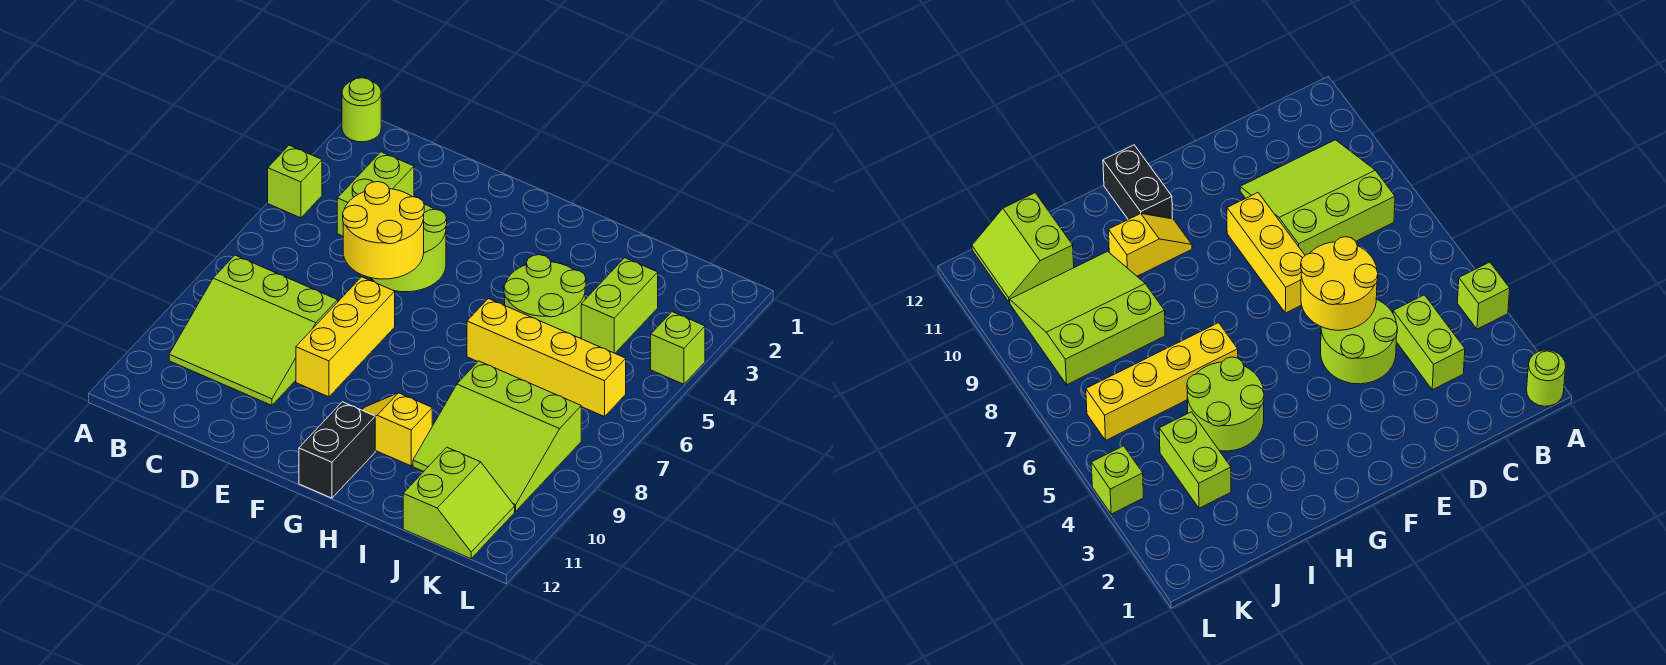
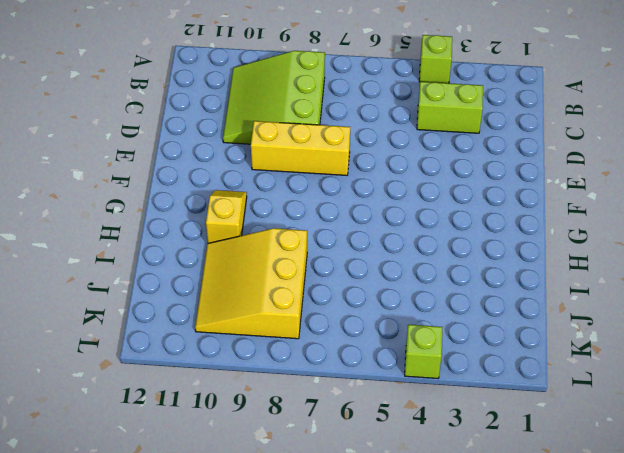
yellow slope I8:K10 level 1 top 8 -> lime slope I8:K10 level 1 top 8
none -> lime round brick A1 level 1
none -> lime round brick D4:E5 level 1
none -> black brick G11:G12 level 1

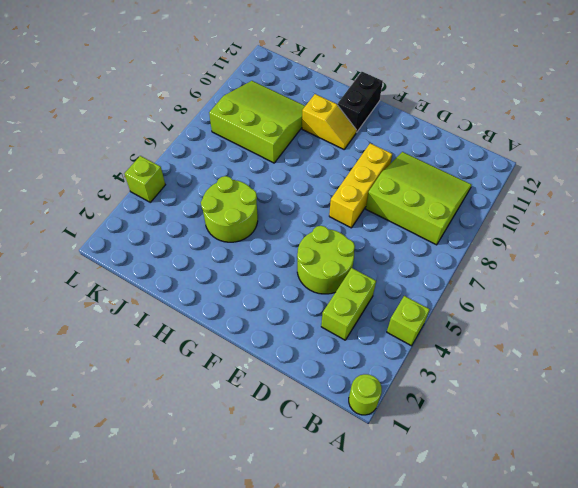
none -> yellow brick H6:K6 level 1
none -> lime brick J3:J4 level 1
none -> lime slope J11:K12 level 1 top J

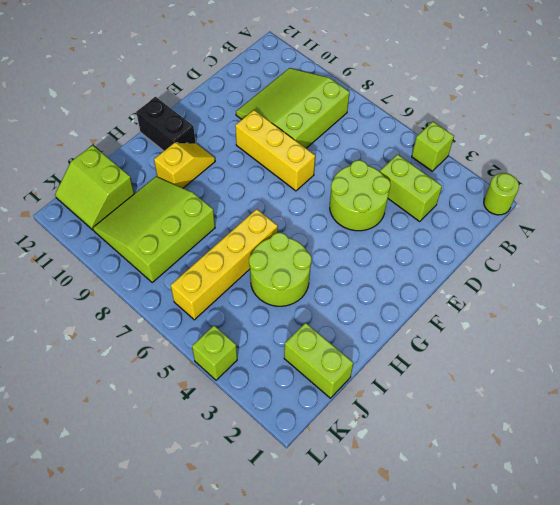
lime brick J1:J2 level 1 -> lime brick J3:J4 level 1
none -> yellow round brick D5:E6 level 2

